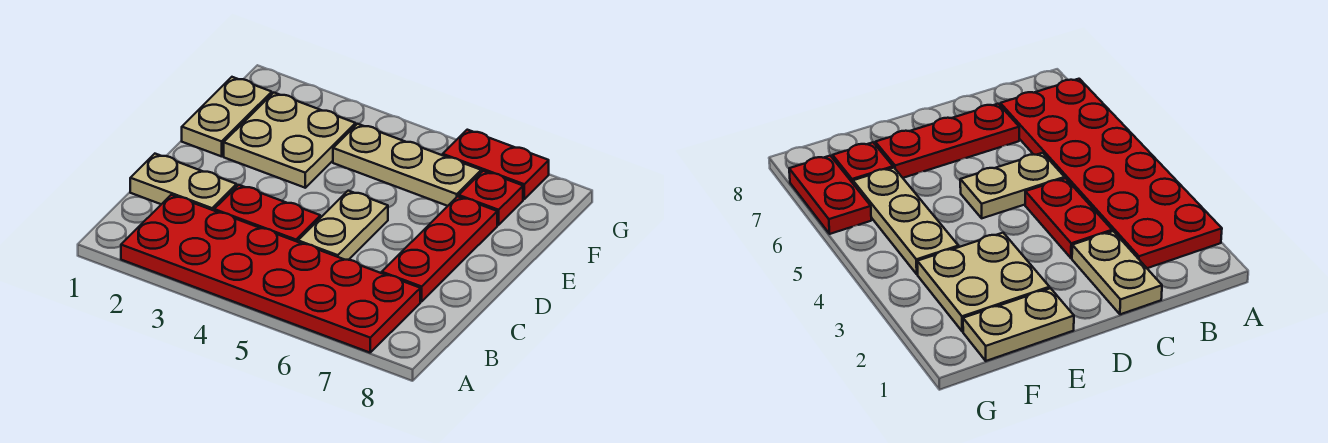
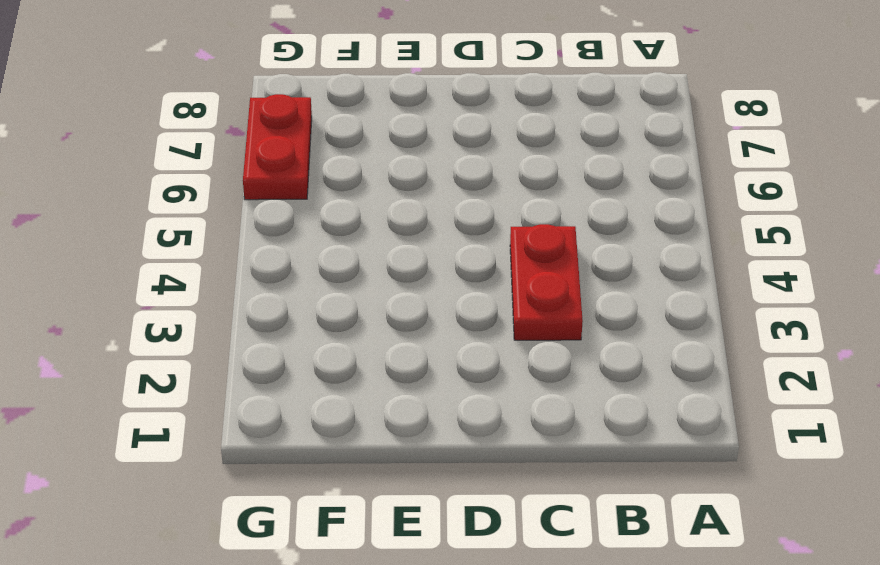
none -> red plate A2:B7 level 1
none -> tan plate C1:C2 level 1

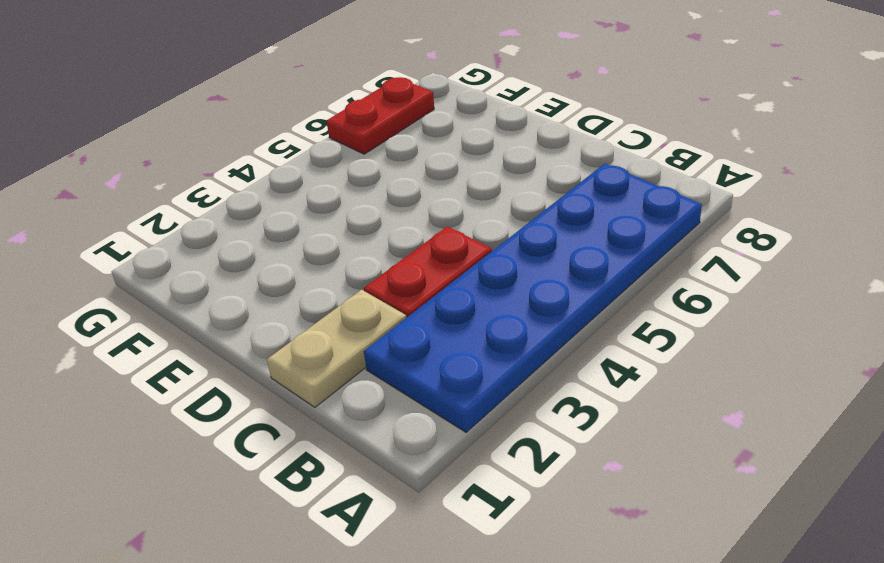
blue plate A2:B7 level 1 -> red plate A2:B7 level 1
none -> tan plate C5:D5 level 1
none -> red plate C7:E7 level 1

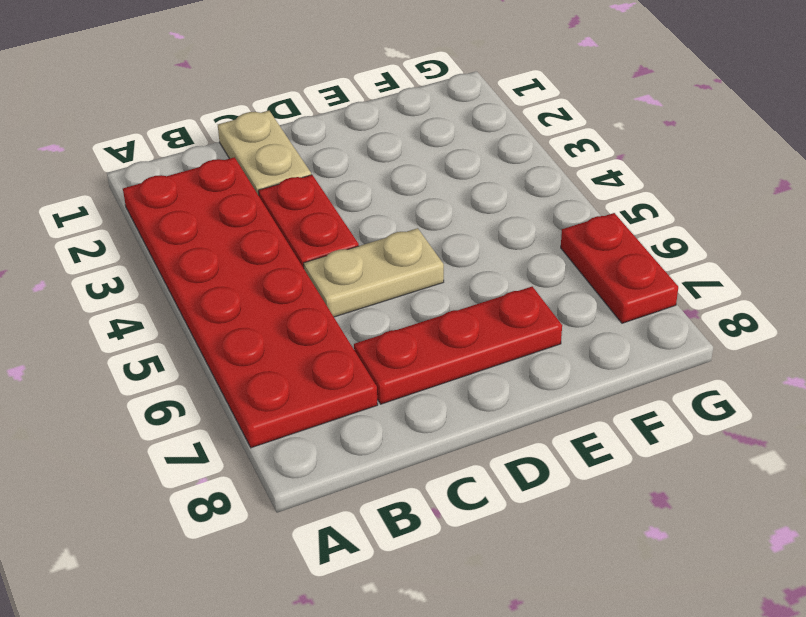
none -> tan plate E1:F1 level 1
none -> tan plate E2:F3 level 1

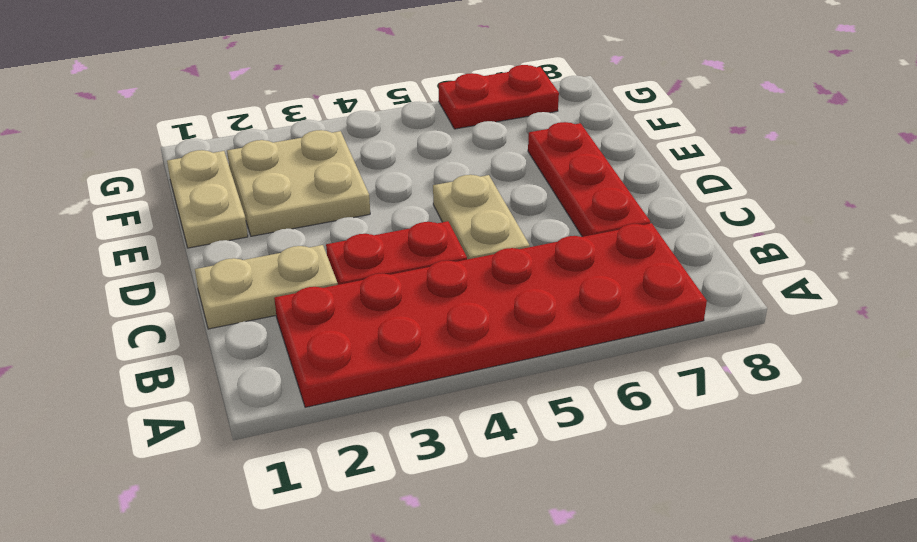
none -> tan plate F4:F6 level 1
none -> red plate F7 level 1

